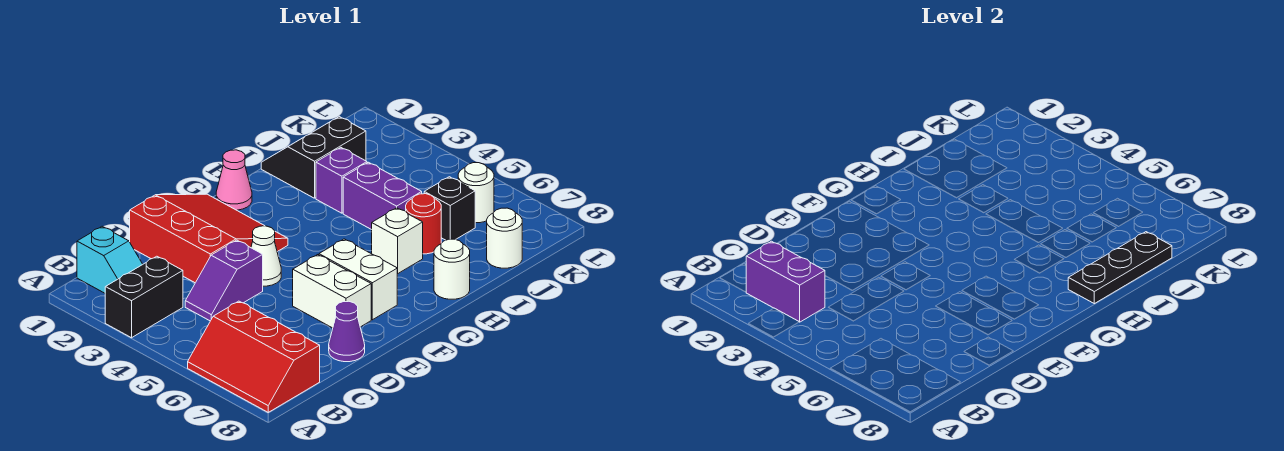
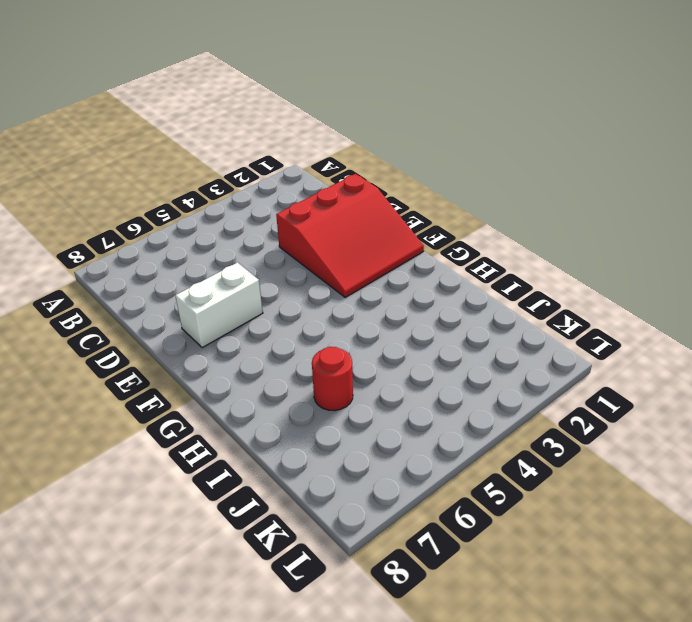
none -> black brick A3:B3 level 1
none -> red slope A6:B8 level 1 top B
none -> cyan slope B1:B2 level 1 top 1

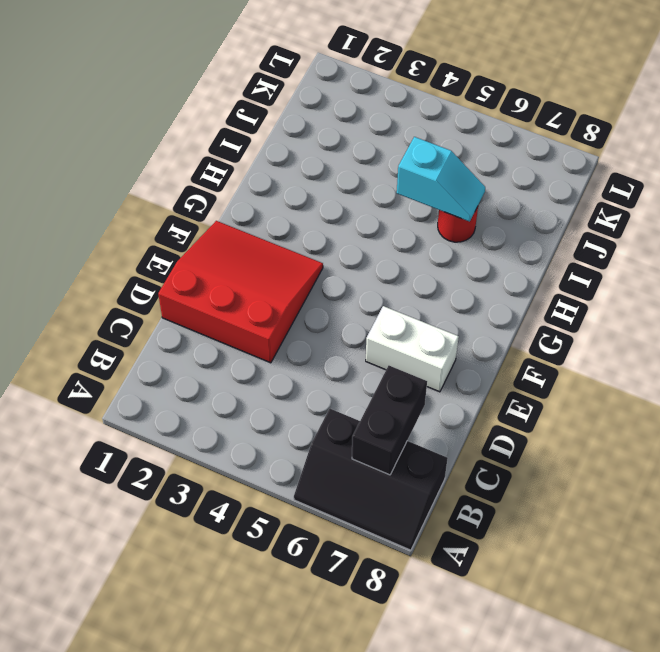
black slope A6:B8 level 1 top B -> red slope A6:B8 level 1 top B
black brick B7:C7 level 2 -> black brick A3:B3 level 1
cyan slope I5:I6 level 2 top 5 -> cyan slope B1:B2 level 1 top 1
none -> purple slope C4:D4 level 1 top D
none -> purple cone D8 level 1
none -> white cone E4 level 1

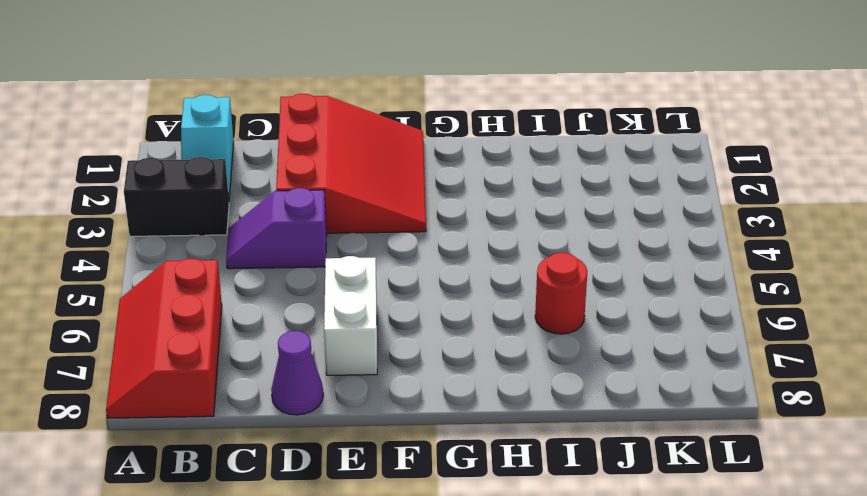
none -> white cone E4 level 1
none -> white brick F6:F7 level 1
none -> pink cone G1 level 1

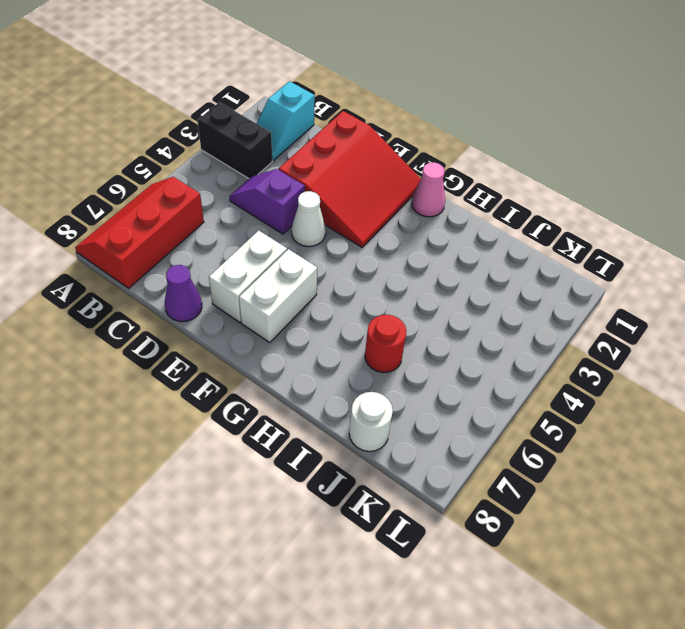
none -> white brick H6 level 1
none -> white round brick H8 level 1
none -> black slope I1:J2 level 1 top 2

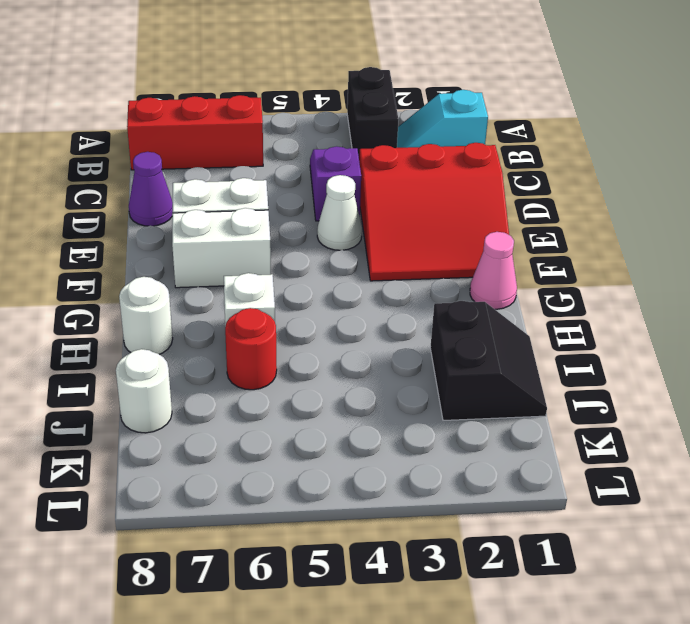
none -> purple brick I3 level 1
none -> purple brick I4:I5 level 1
none -> black brick J6 level 1

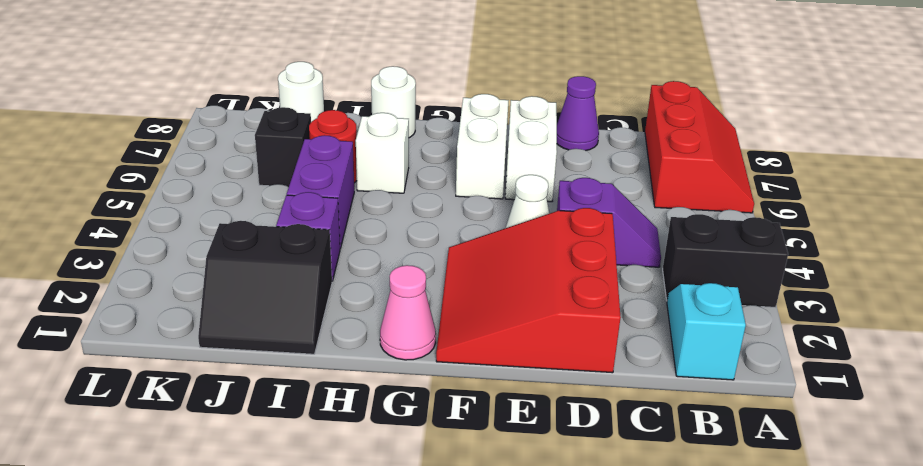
none -> white round brick K6 level 1
none -> purple brick B2:B3 level 2
none -> black plate H8:J8 level 2

